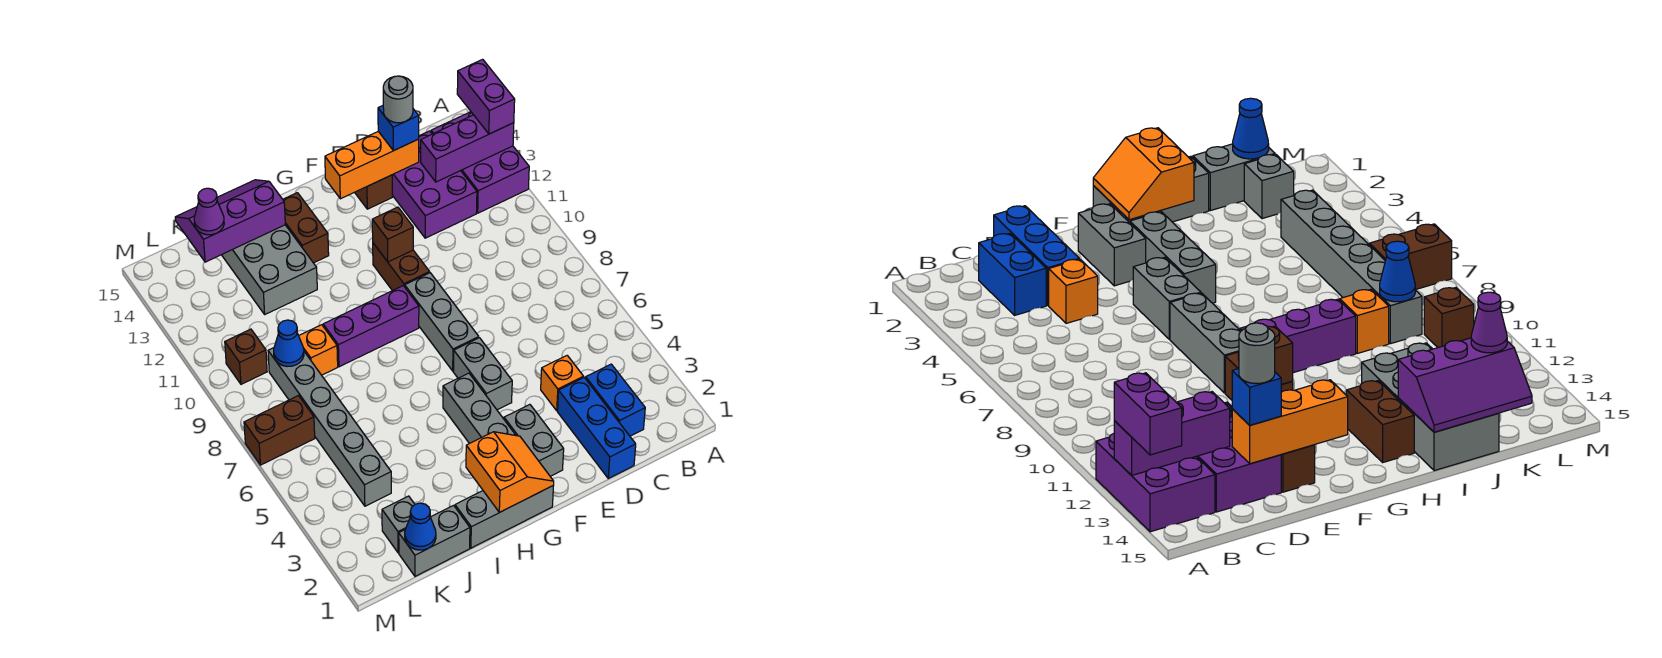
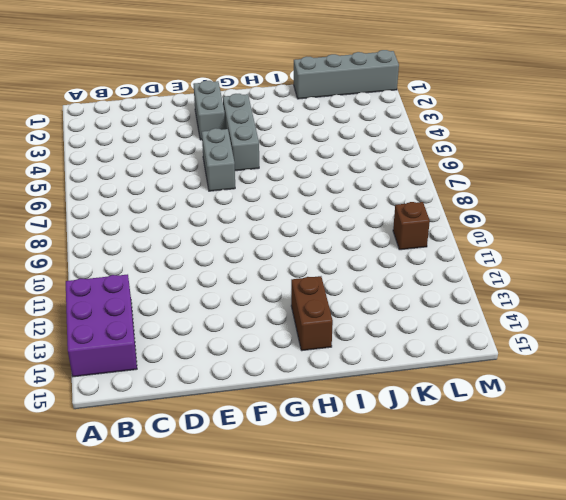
grey brick J1:M1 level 1 -> grey brick J1:K1 level 1
none -> blue brick C2:C3 level 1
none -> purple brick C12:D14 level 1
none -> blue brick D1:D3 level 1
none -> orange brick D4 level 1

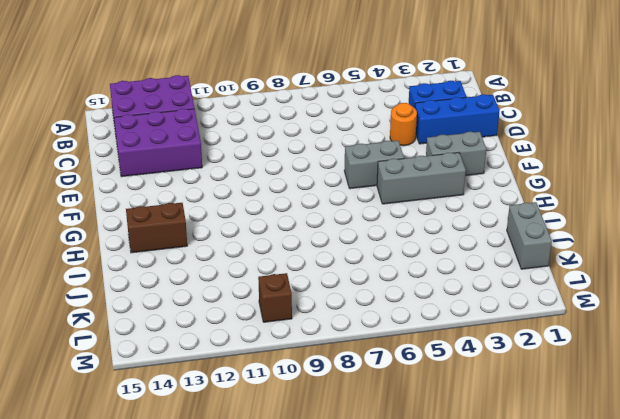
orange round brick D4 level 1 -> orange brick D4 level 1
none -> brown brick E14 level 1
none -> grey brick F7:F9 level 1
none -> brown brick F10:F11 level 1
none -> grey brick G1:I1 level 1

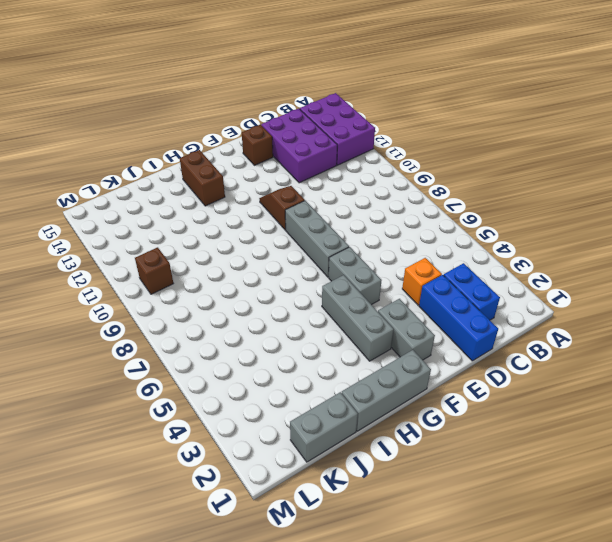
brown slope F10:F11 level 1 top 10 -> brown brick F10:F11 level 1
none -> purple brick G9:I9 level 1
none -> grey brick I12:J15 level 1
none -> orange brick J9 level 1
none -> grey brick K2 level 1

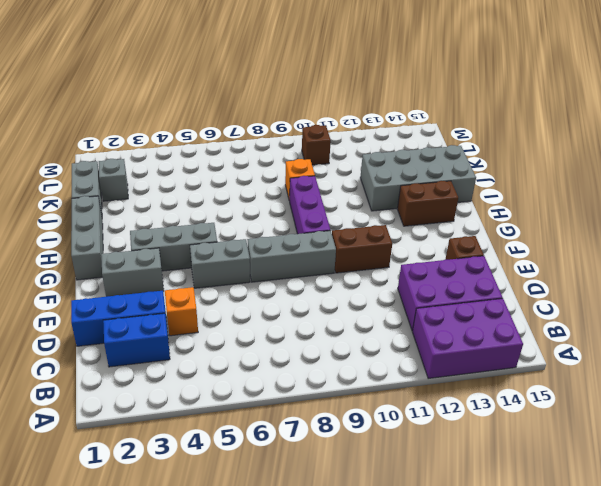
none -> grey brick K4:K9 level 1
none -> brown brick L7:M7 level 1
none -> purple brick A13:C13 level 2
none -> orange brick D14:F14 level 2

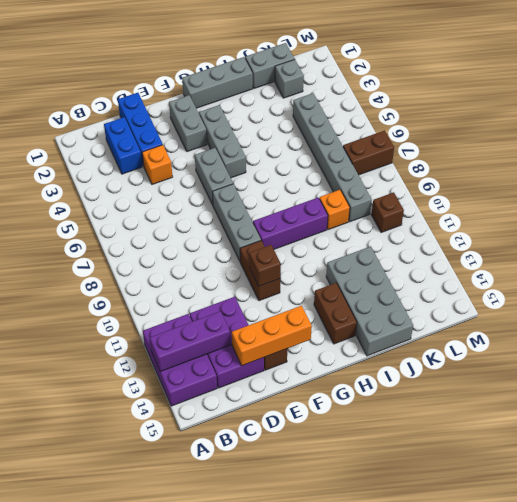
none -> orange slope G1:H2 level 2 top H
none -> purple slope I14:K15 level 2 top 14
none -> blue cone K1 level 2
none -> blue cone K9 level 2

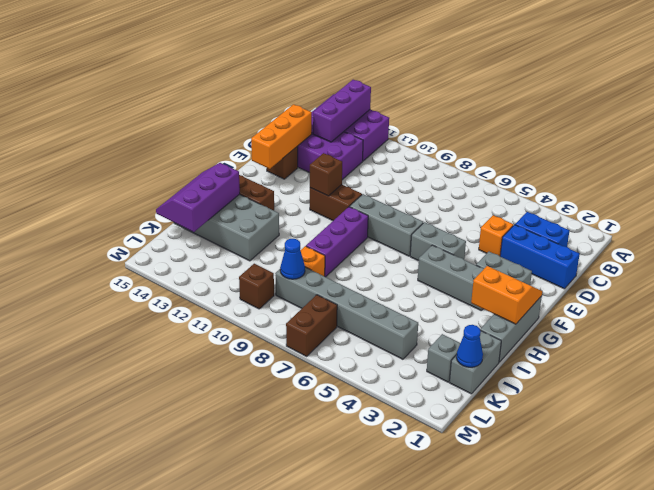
none -> purple brick A13:A14 level 3
none -> blue brick D14 level 3
none -> purple cone K14 level 3
none -> grey round brick D14 level 4

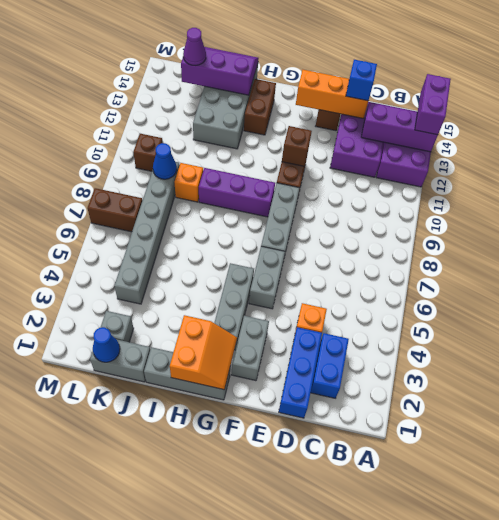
none -> grey round brick D14 level 4

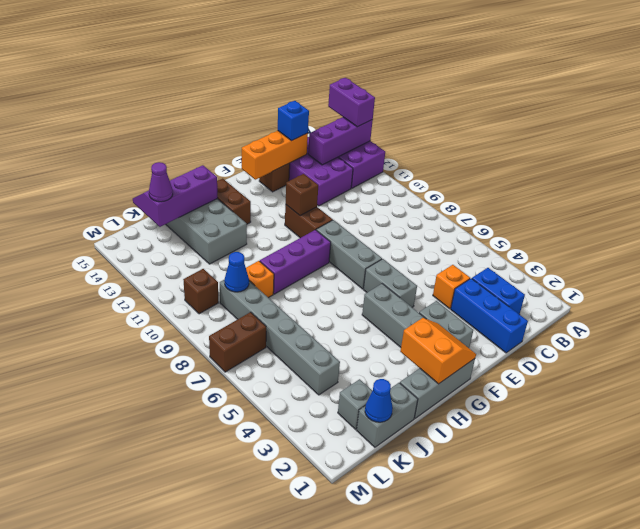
none -> grey round brick D14 level 4

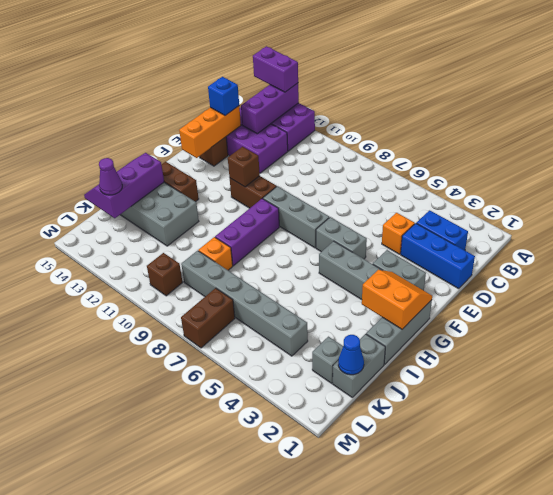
none -> blue cone K9 level 2
none -> grey round brick D14 level 4

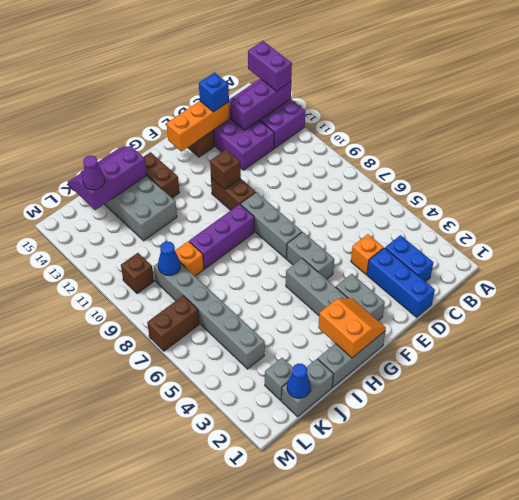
none -> grey round brick D14 level 4

